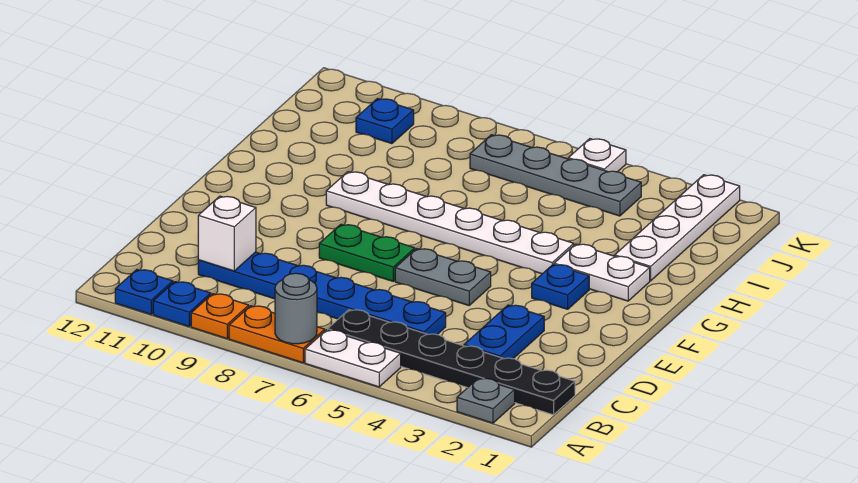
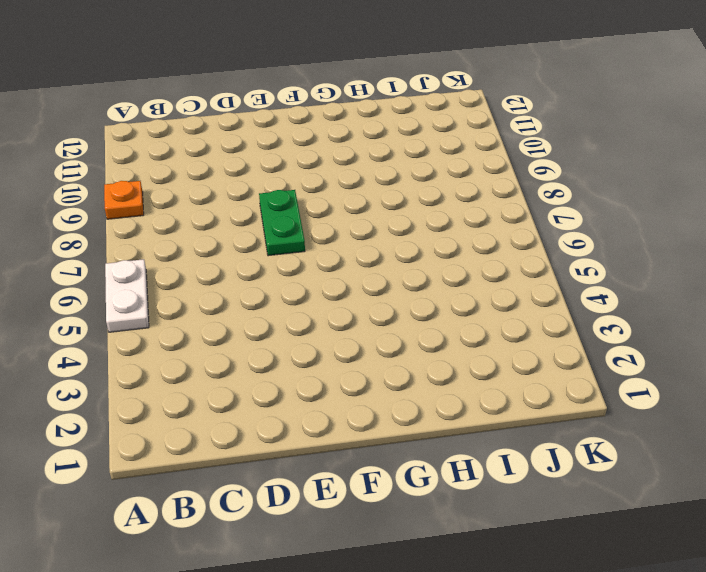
none -> grey plate A2 level 1
none -> orange plate A7:A8 level 1
none -> blue plate A10 level 1

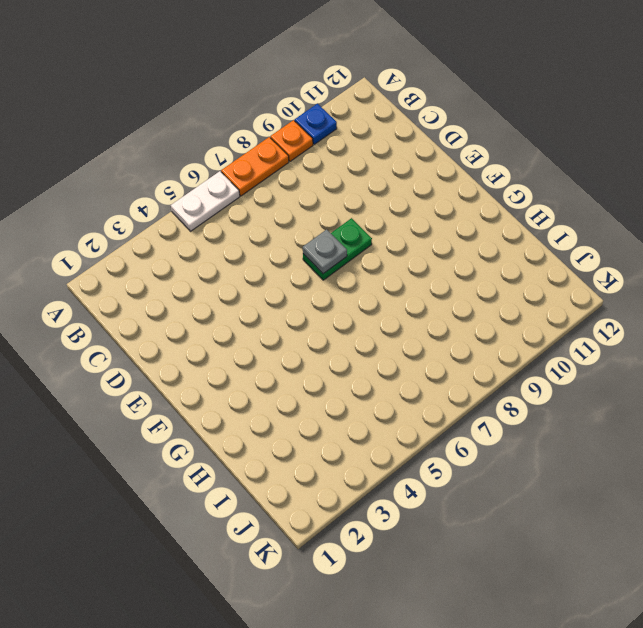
grey plate E7 level 2 -> grey plate A2 level 1
none -> blue plate A11 level 1
none -> black plate B1:B6 level 1
none -> blue plate C3:D3 level 1

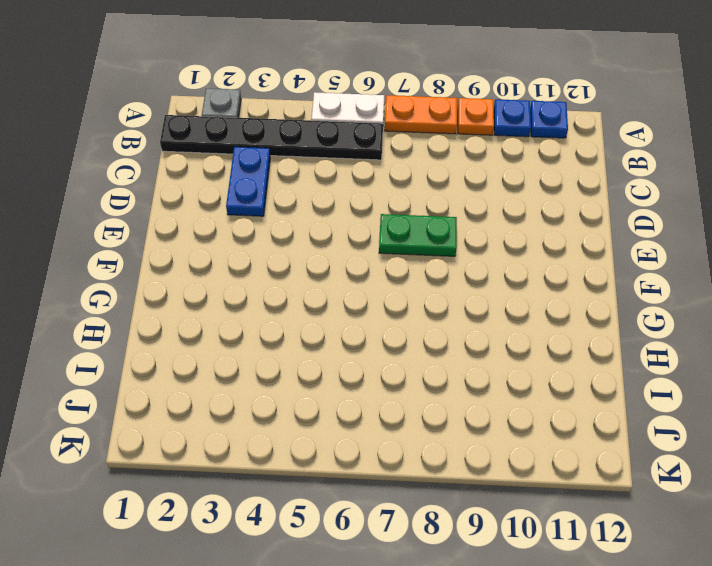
none -> blue plate C5:C10 level 1
none -> grey plate E5:E6 level 1
none -> blue plate F3 level 1

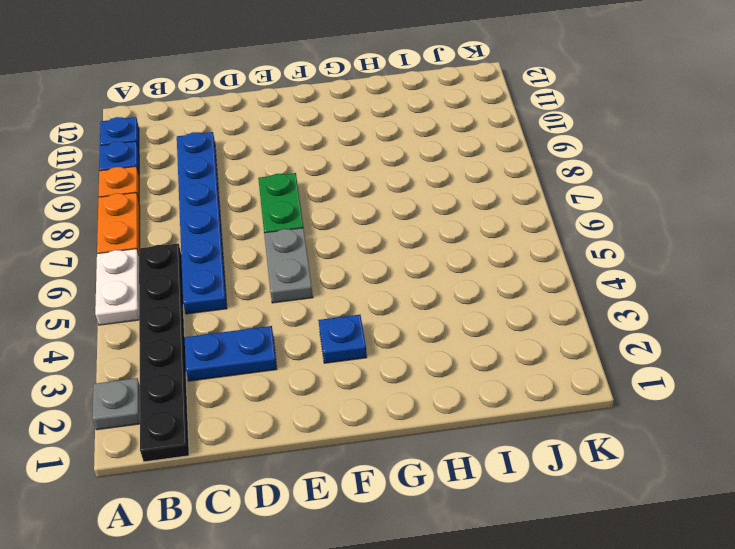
none -> white plate G2:G3 level 1
none -> white plate G4:G9 level 1
none -> white plate H2:K2 level 1

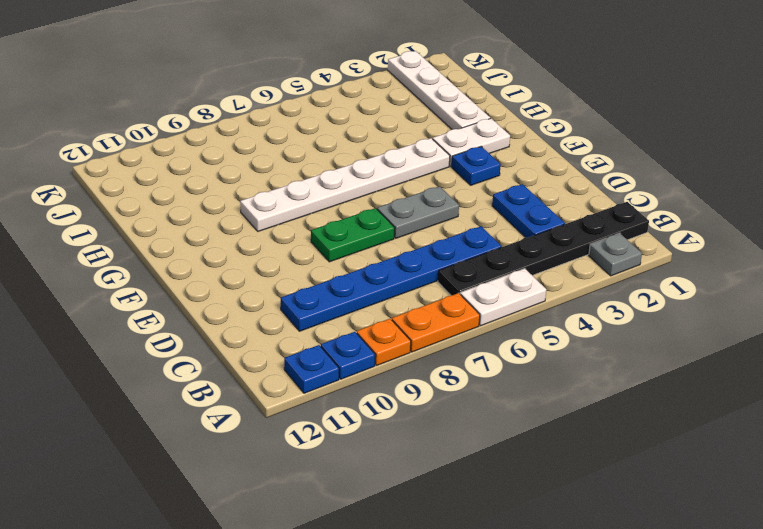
none -> grey plate J4:J7 level 1
none -> blue plate J10 level 1
none -> white plate K5 level 1

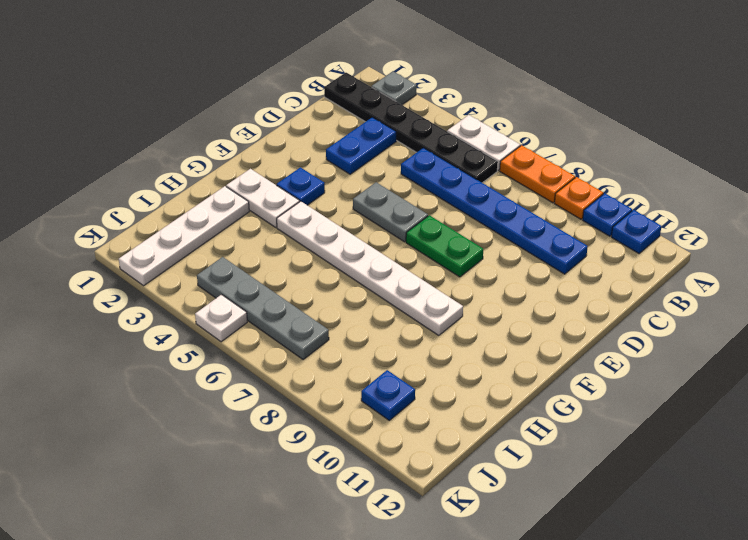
none -> grey round brick A7 level 2
none -> white brick C10 level 2

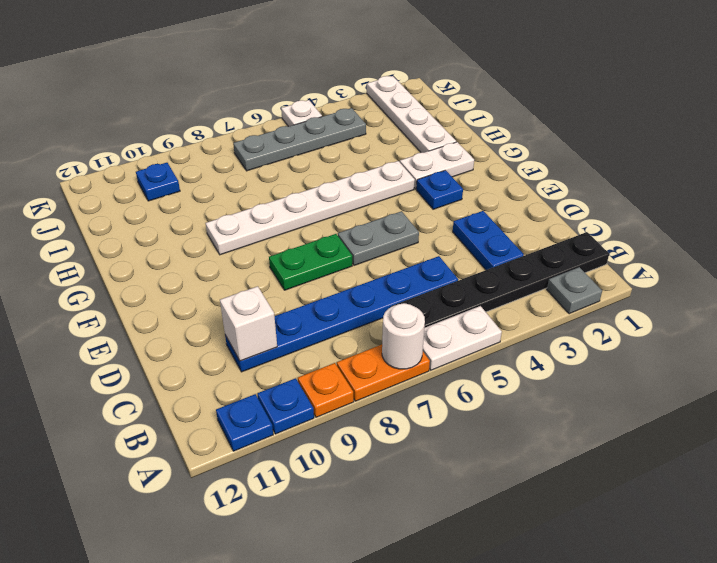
white round brick A7 level 2 -> grey round brick A7 level 2

